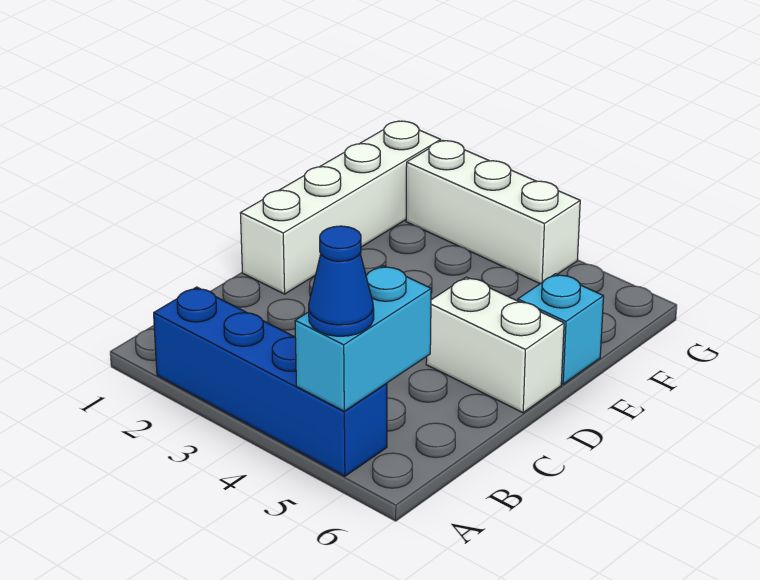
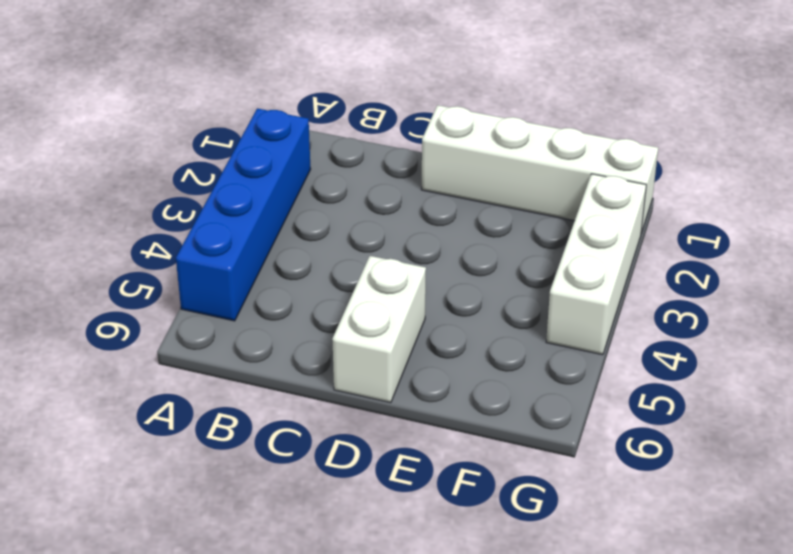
none -> cyan brick E6 level 1
none -> cyan brick A5:B5 level 2

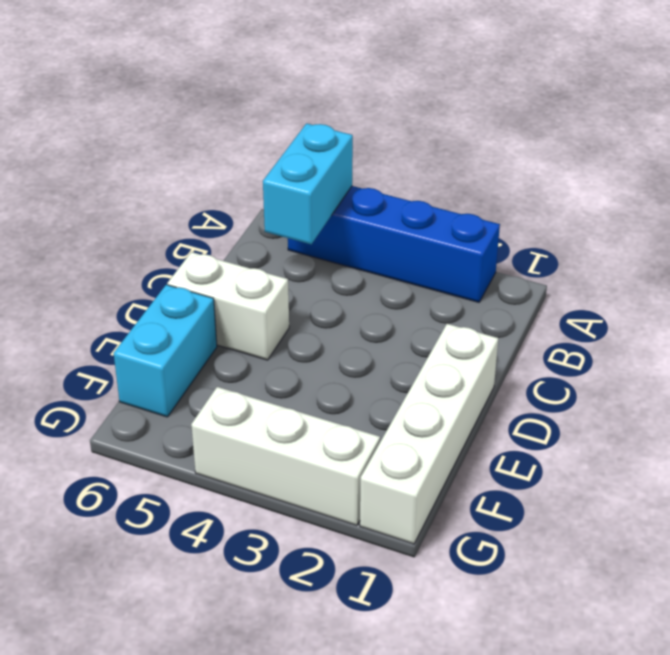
cyan brick E6:F6 level 1 -> cyan brick E6 level 1
none -> blue cone A5 level 3

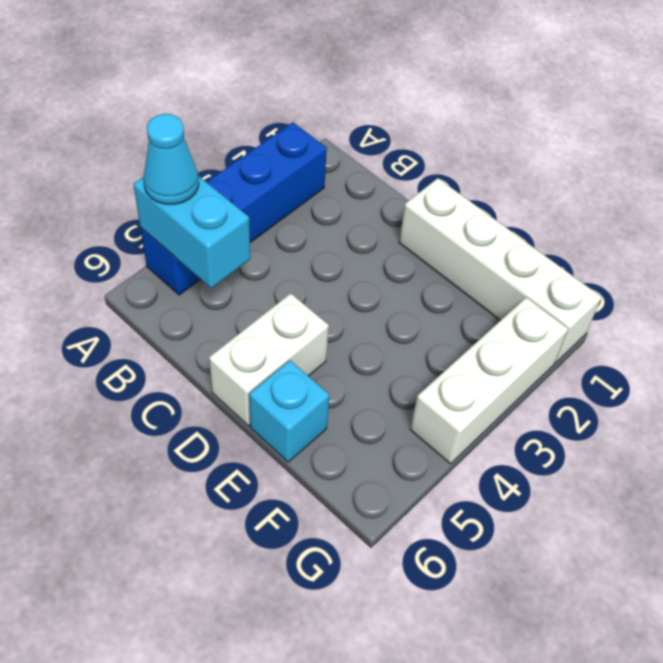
cyan cone A5 level 3 -> blue cone A5 level 3

